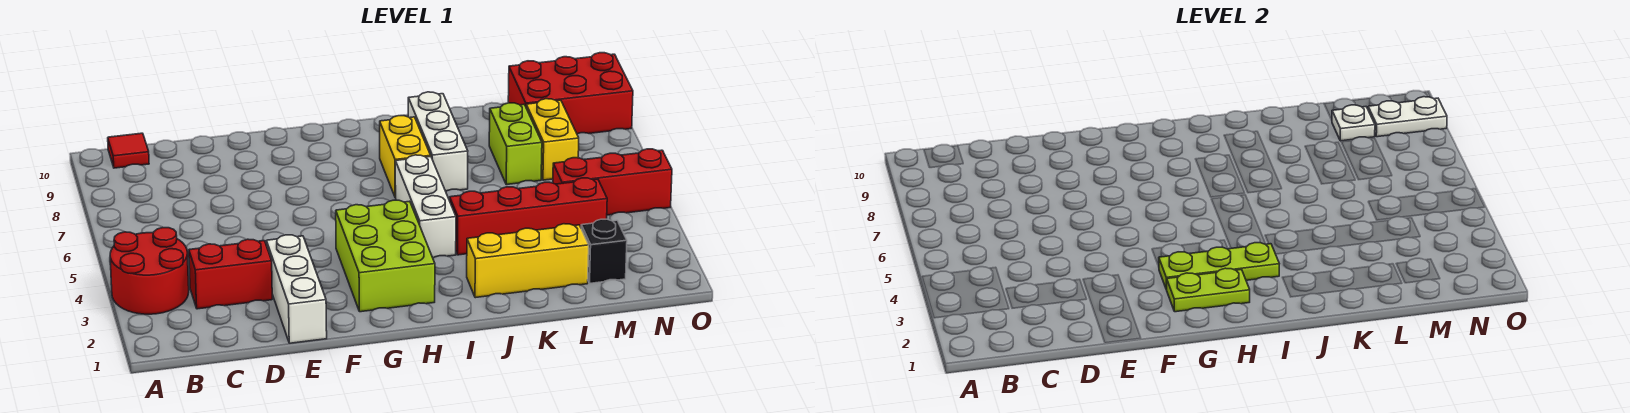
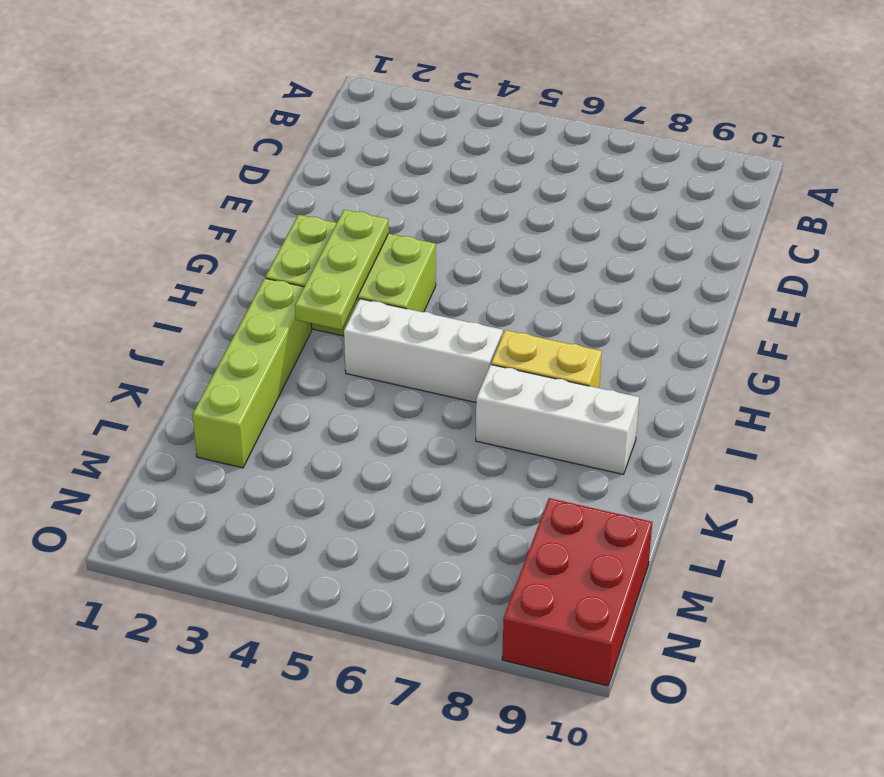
lime brick I2:L2 level 1 -> yellow brick J2:L2 level 1
none -> red round brick A3:B4 level 1
none -> red tile B10 level 1
none -> red brick C3:D3 level 1

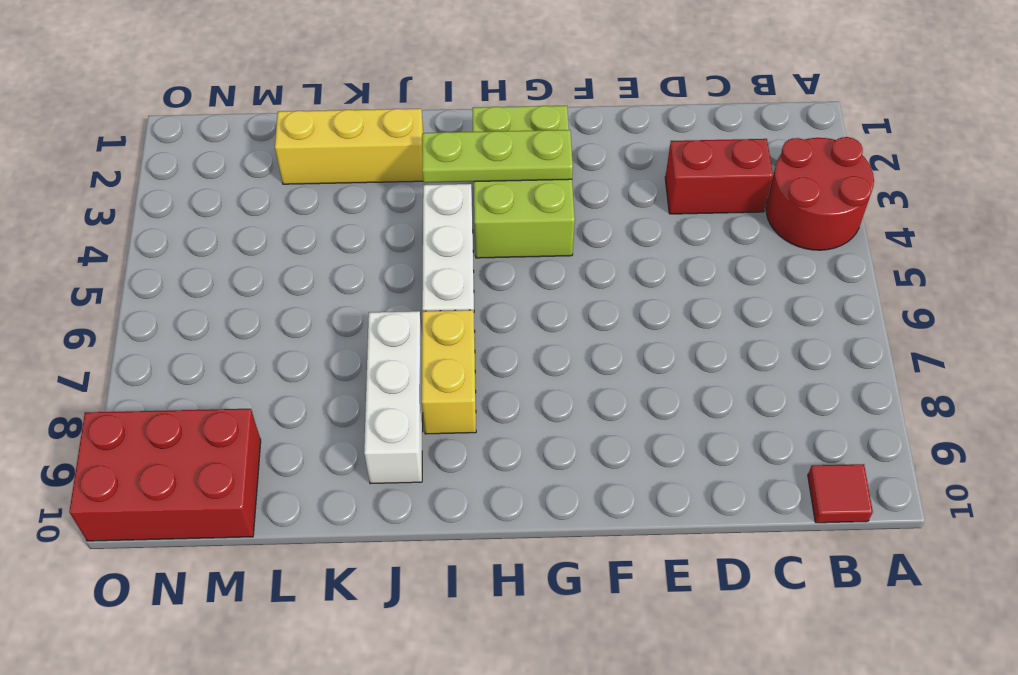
none -> white brick E1:E3 level 1
none -> red brick J4:M4 level 1
none -> lime brick L7:L8 level 1

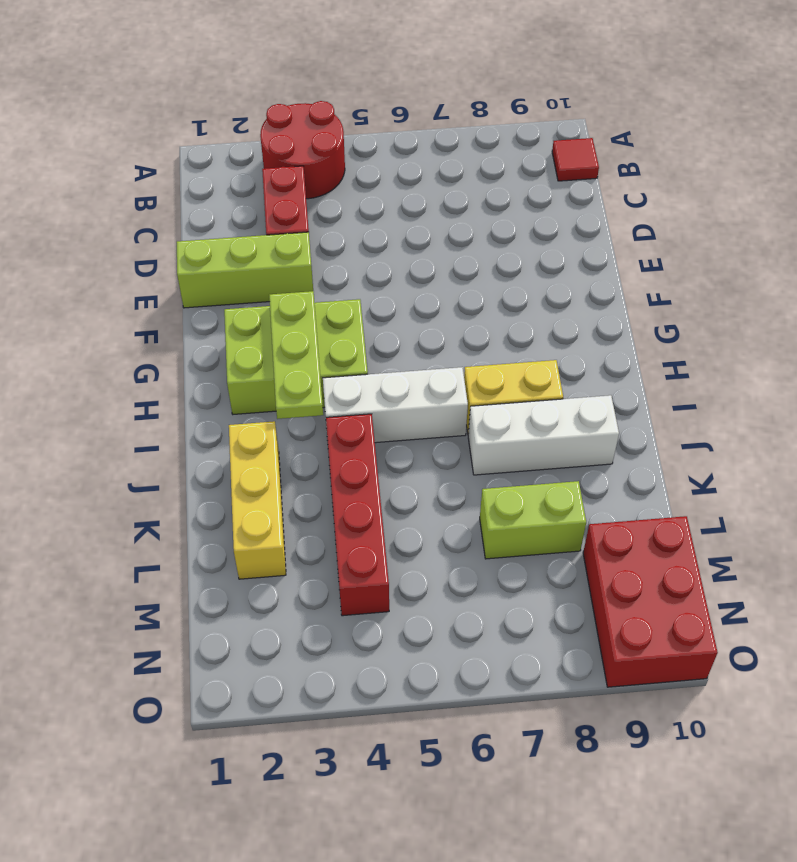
lime brick E1:E3 level 1 -> white brick E1:E3 level 1
none -> black brick M2 level 1
none -> red brick M5:O5 level 1
none -> yellow brick M7:M8 level 1

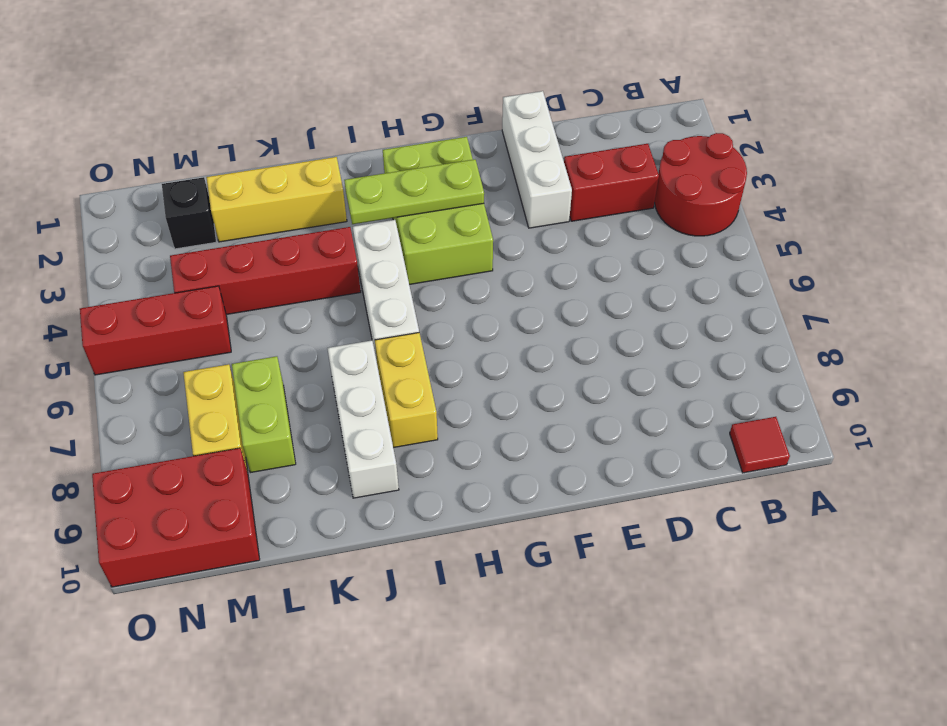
none -> lime plate G2:H2 level 2
none -> white plate M9 level 2
none -> white plate N9:O9 level 2

